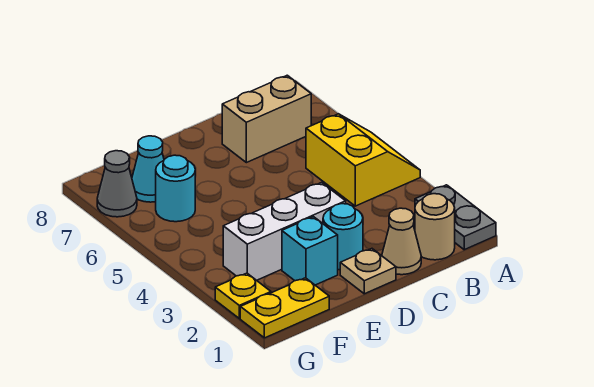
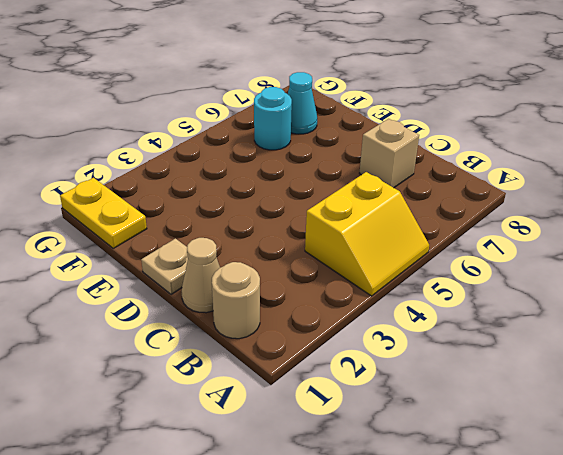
tan brick C7 level 1 -> tan brick B7:C7 level 1
none -> grey plate A1:A2 level 1
none -> cyan round brick D2 level 1
none -> white brick D3:F3 level 1

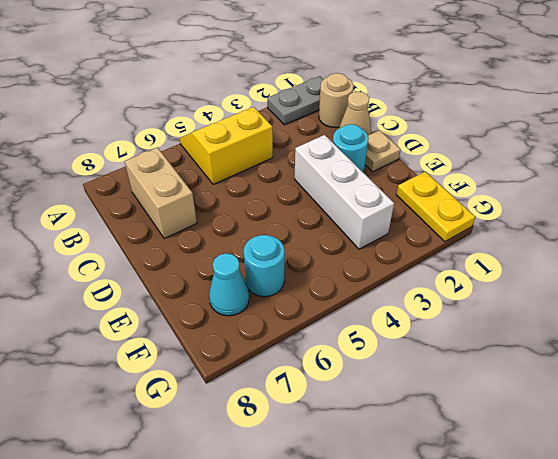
none -> cyan brick E2 level 1
none -> yellow plate G2 level 1
none -> grey cone G7 level 1

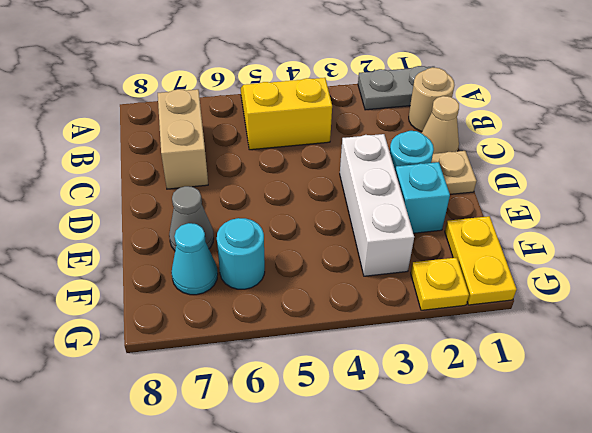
grey cone E7 level 1 -> grey cone G7 level 1

